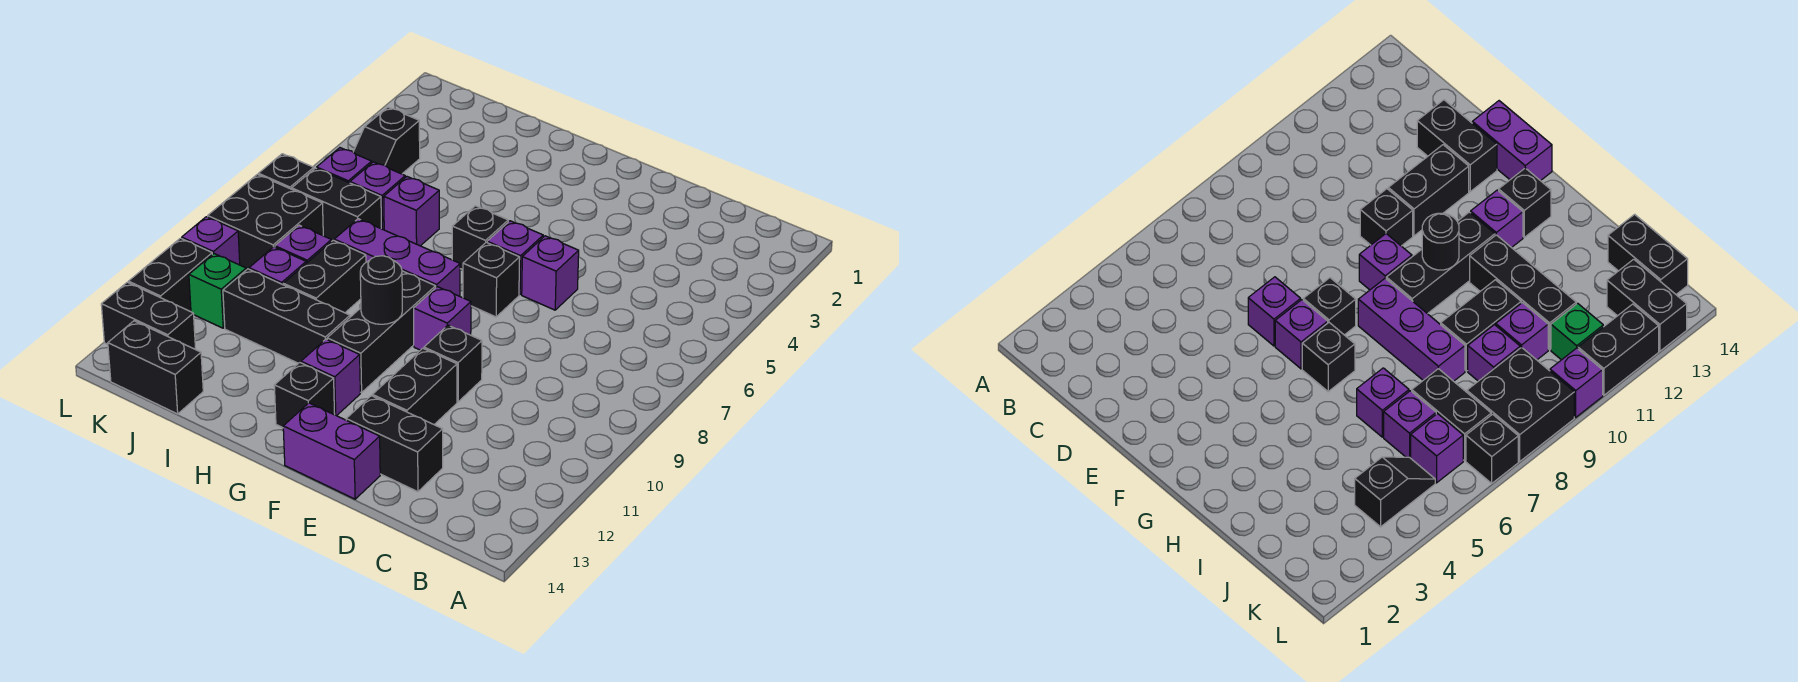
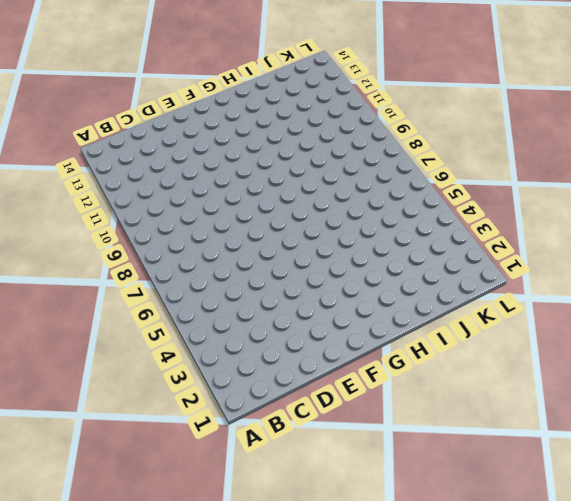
none -> black brick D13:E13 level 1
none -> purple brick E6 level 1
none -> black brick E10 level 1
none -> black brick E11:E12 level 1

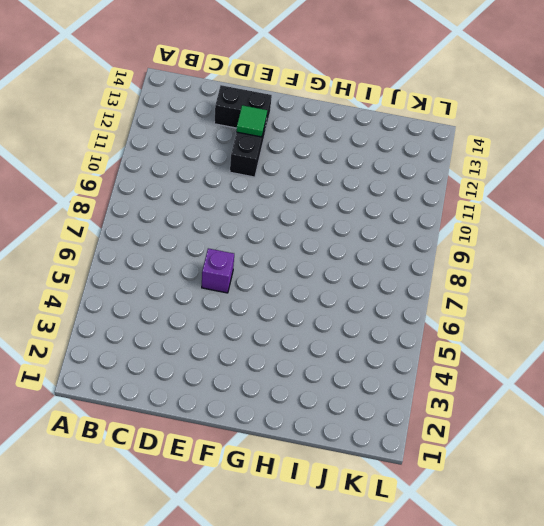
green tile E12 level 2 -> none
none -> black brick E10 level 1
none -> purple brick E14:F14 level 1
none -> purple brick F6 level 1
none -> black brick F7 level 1

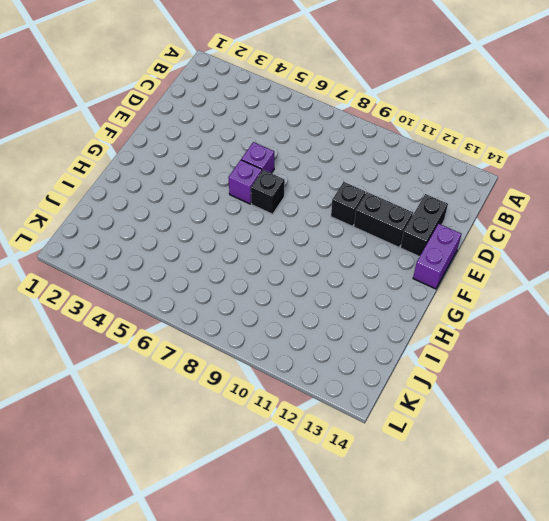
none -> purple brick F9 level 1
none -> black brick G6 level 1
none -> purple brick G8:I8 level 1
none -> black brick G9:G11 level 1

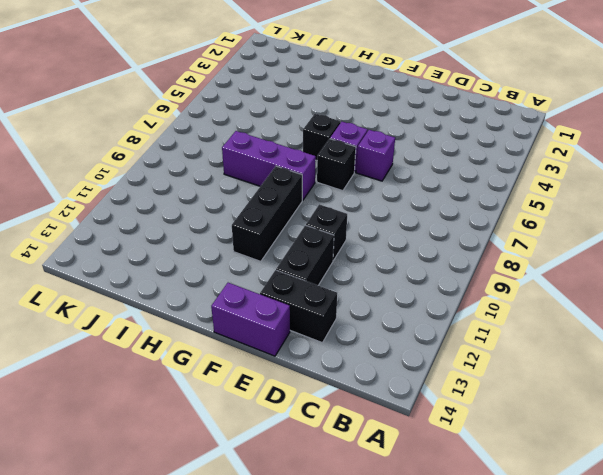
none -> purple brick F9 level 1
none -> purple brick G12 level 1
none -> black brick G13 level 1
none -> black brick H11:J11 level 1

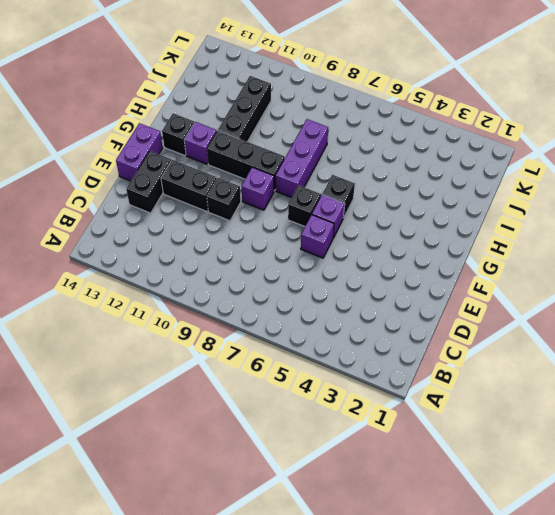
none -> purple brick I6 level 1
none -> black brick I9:I10 level 1
none -> purple brick J6 level 1
none -> black brick J7:K7 level 1

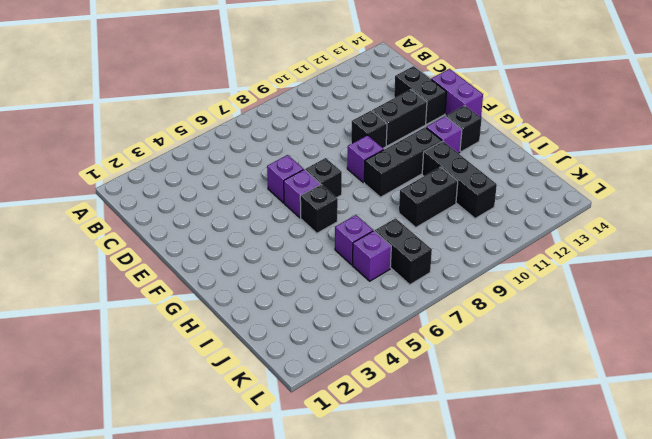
none -> purple brick G8:I8 level 1
none -> purple brick J9 level 1
none -> purple brick J10 level 1
none -> black brick J14:K14 level 1

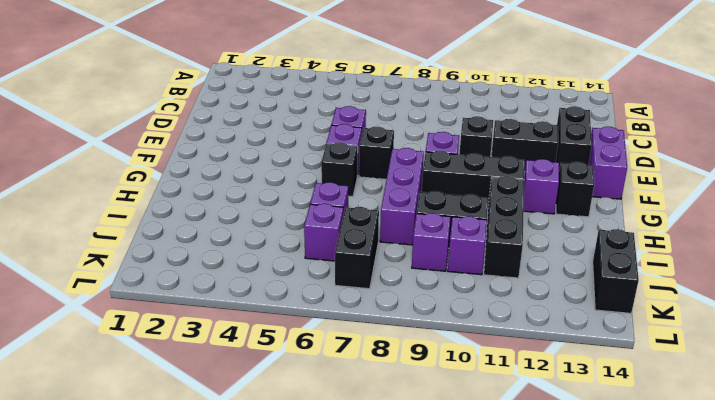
none -> black slope K4:K5 level 1 top 4
none -> purple brick K6 level 1
none -> black brick K8:L9 level 1
none -> green brick K11 level 1

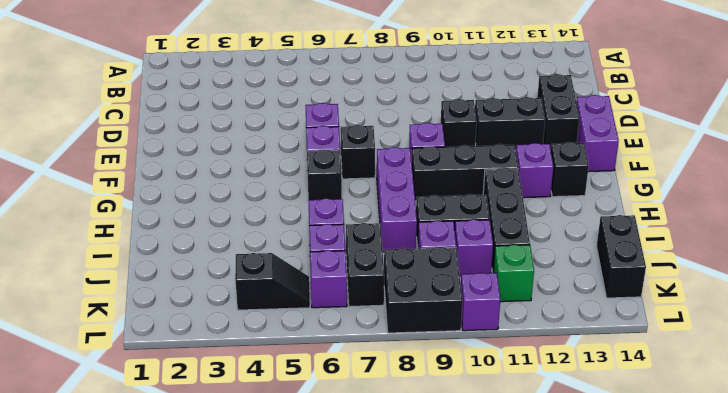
none -> black brick K13:L13 level 1
none -> black brick L7 level 1
none -> black brick L11:L12 level 1
none -> black round brick G10 level 2

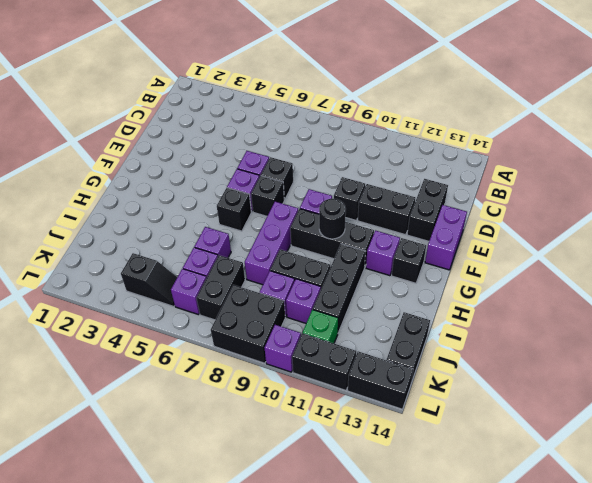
black brick E7 level 1 -> black brick L7 level 1
black brick L13:L14 level 1 -> black brick K13:L13 level 1

